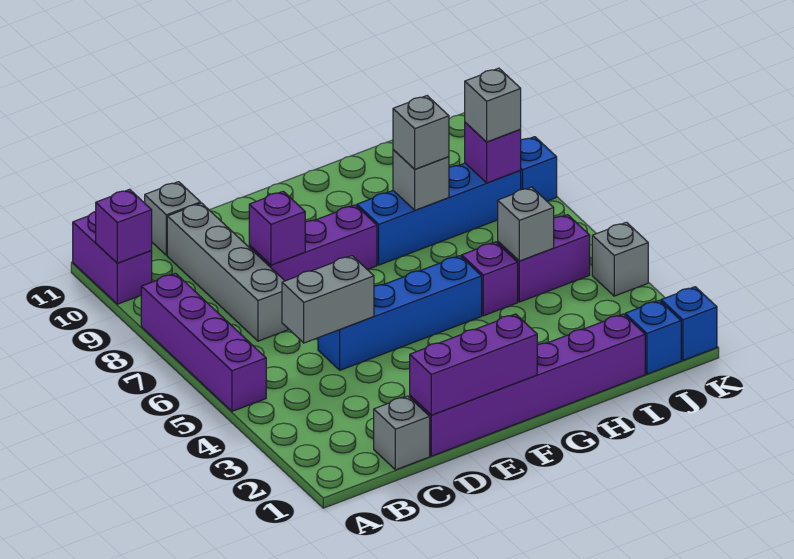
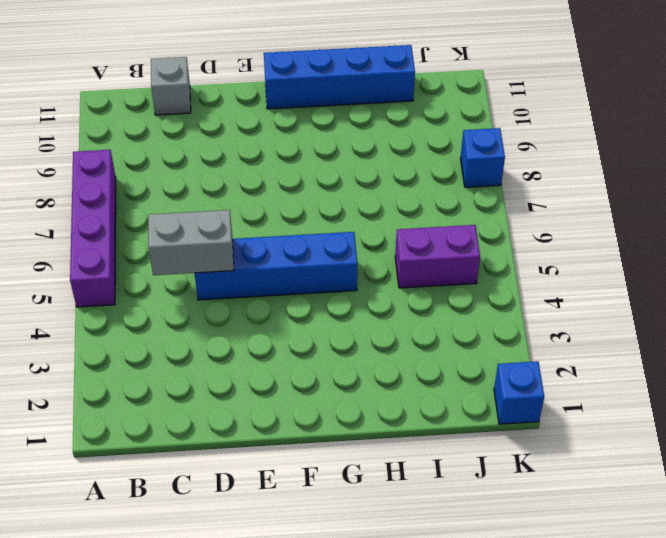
blue brick F11:I11 level 1 -> blue brick G8:J8 level 1
none -> purple brick A10:A11 level 1
none -> grey brick C1 level 1
none -> grey brick C7:C10 level 1

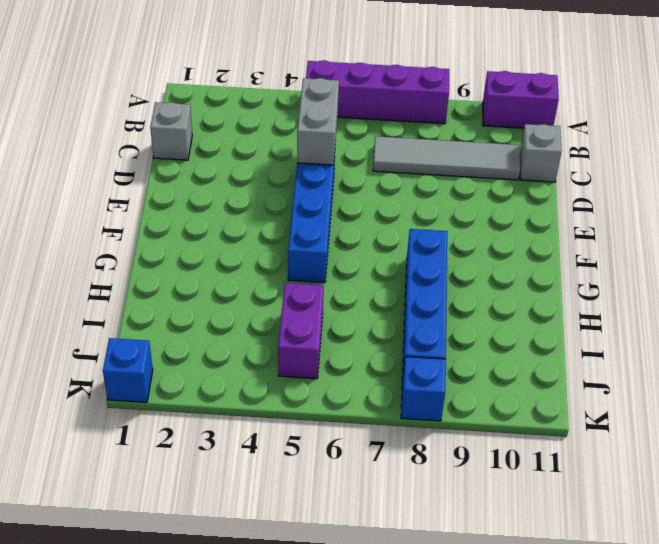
grey tile C7:C10 level 1 -> grey brick C7:C10 level 1
none -> purple brick D1:I1 level 1
none -> purple brick D8:F8 level 1
none -> purple brick H5 level 1

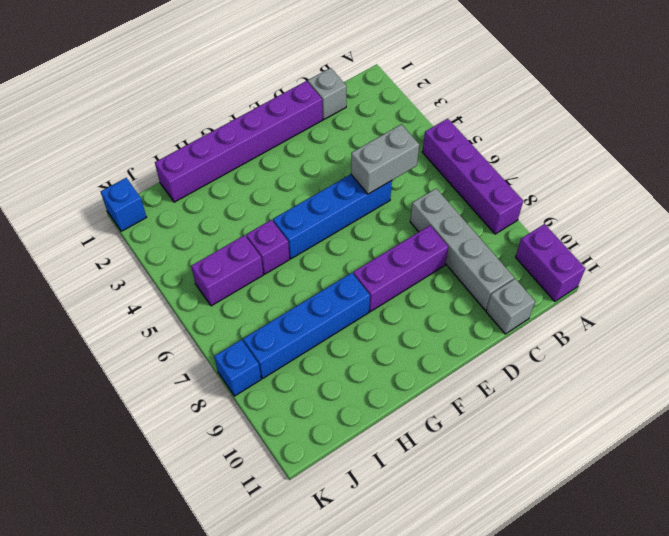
none -> blue brick J1 level 1
none -> grey brick K4 level 1
none -> purple brick A10 level 2

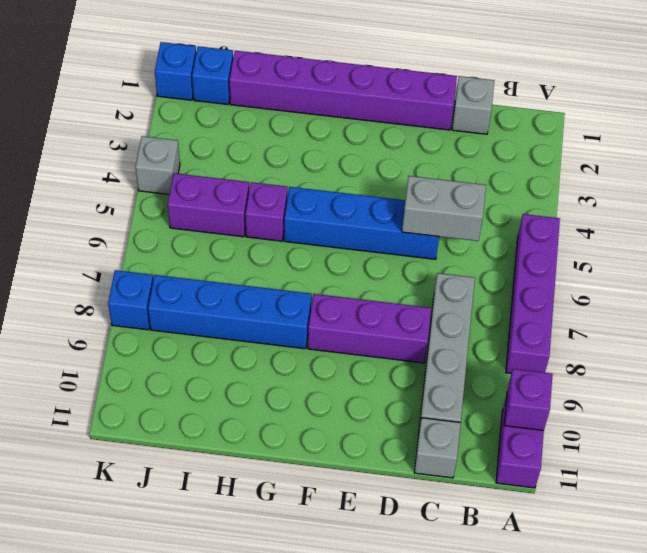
none -> purple brick D1:F1 level 2
none -> purple brick D8 level 2
none -> grey brick H8 level 2

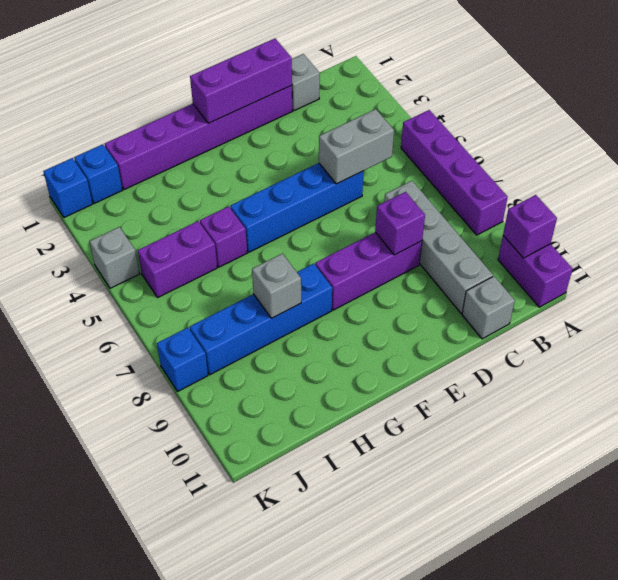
none -> grey brick I5 level 2
none -> purple brick J8 level 2
none -> grey brick H8 level 3

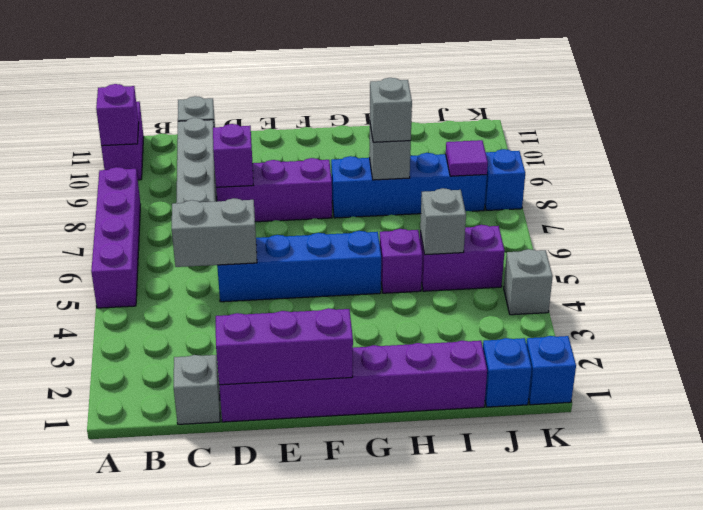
purple tile J8 level 2 -> purple brick J8 level 2
none -> grey brick J8 level 3

